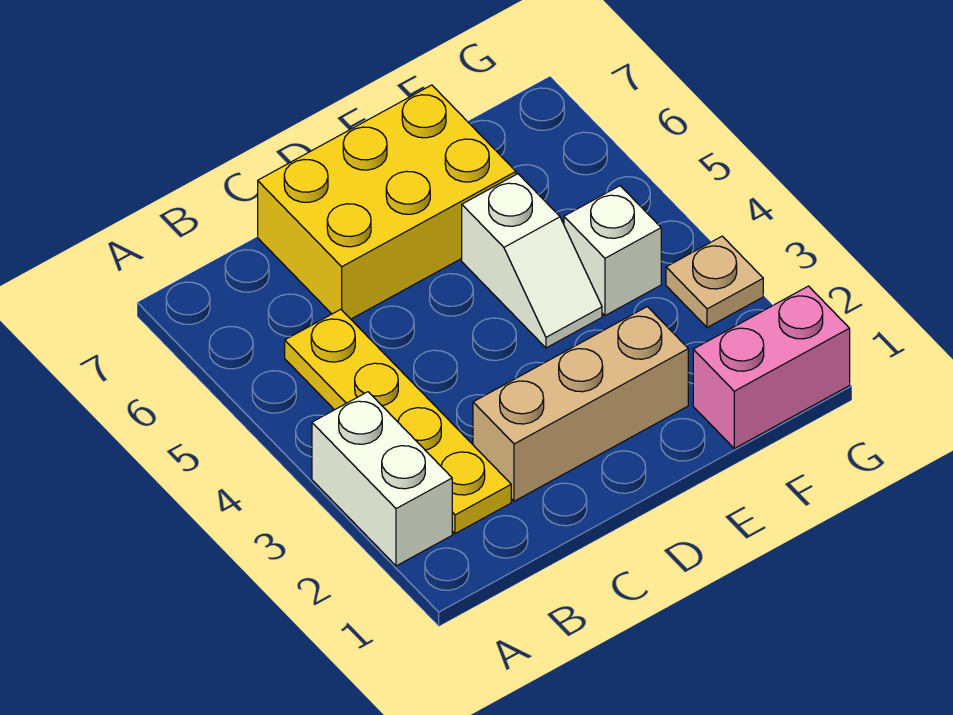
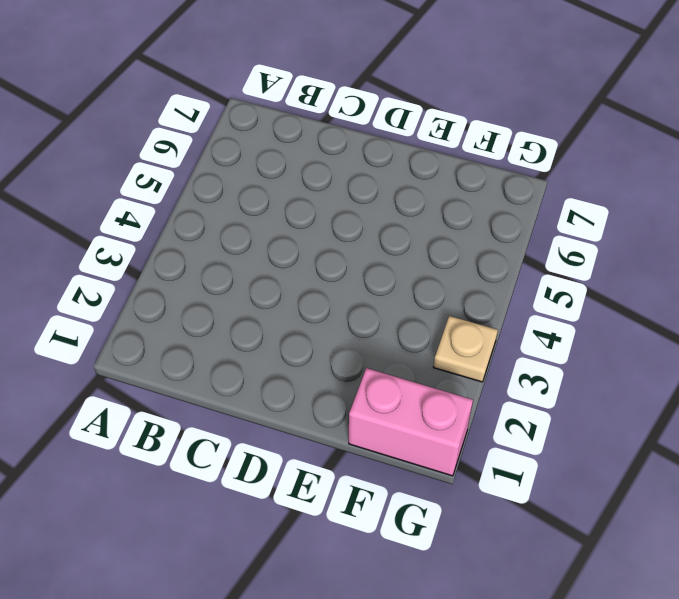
none -> white brick A2:A3 level 1
none -> yellow plate B2:B5 level 1

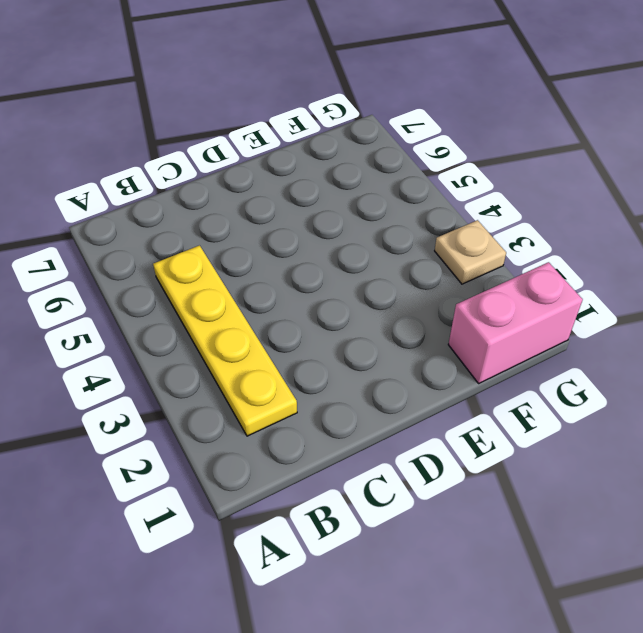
none -> white brick A2:A3 level 1
none -> tan brick C2:E2 level 1

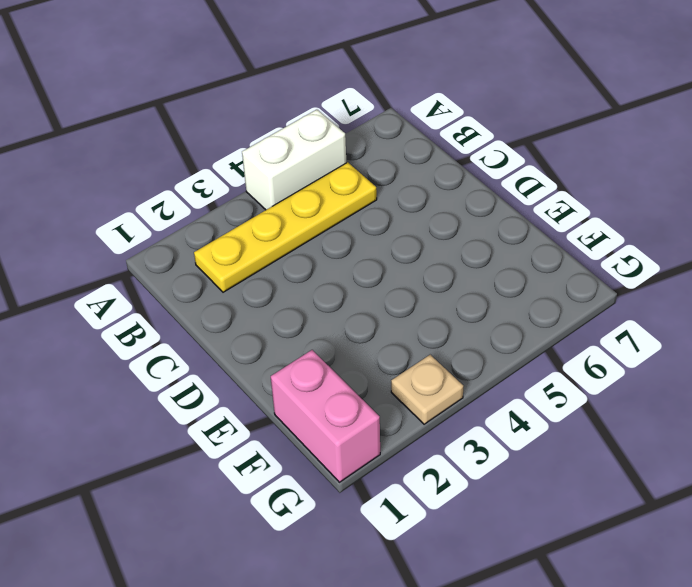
white brick A4:A5 level 1 -> white brick A2:A3 level 1
none -> tan brick C2:E2 level 1
none -> yellow brick C6:E7 level 1

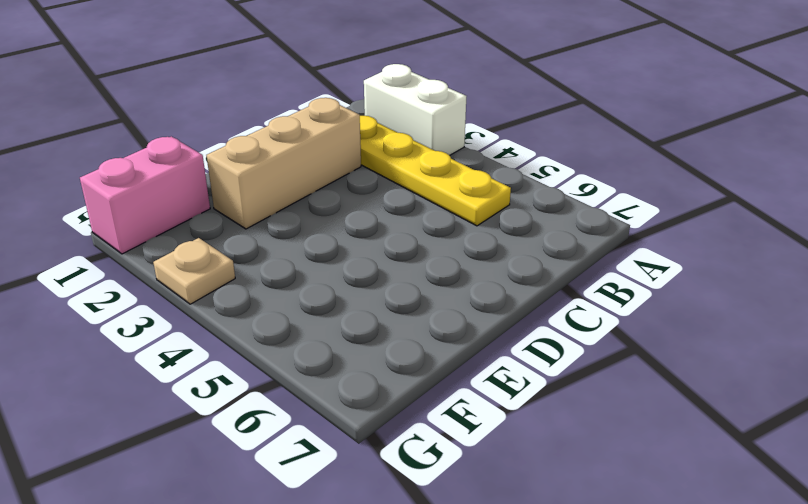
none -> yellow brick C6:E7 level 1
none -> white slope E4:E5 level 1 top 5

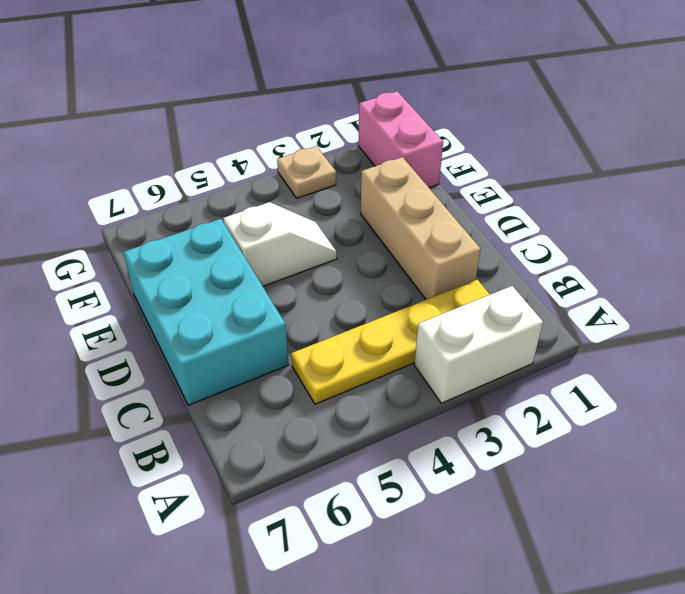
cyan brick C6:E7 level 1 -> yellow brick C6:E7 level 1
none -> white brick F4 level 1

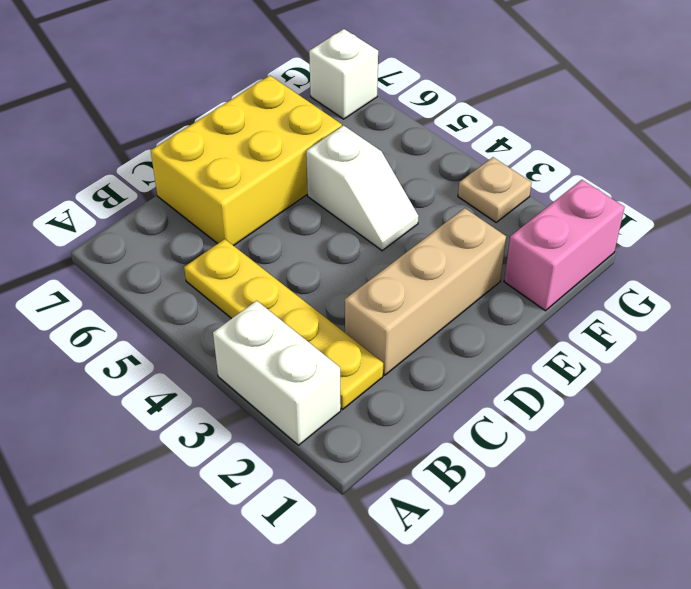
white brick G7 level 1 -> white brick F4 level 1

